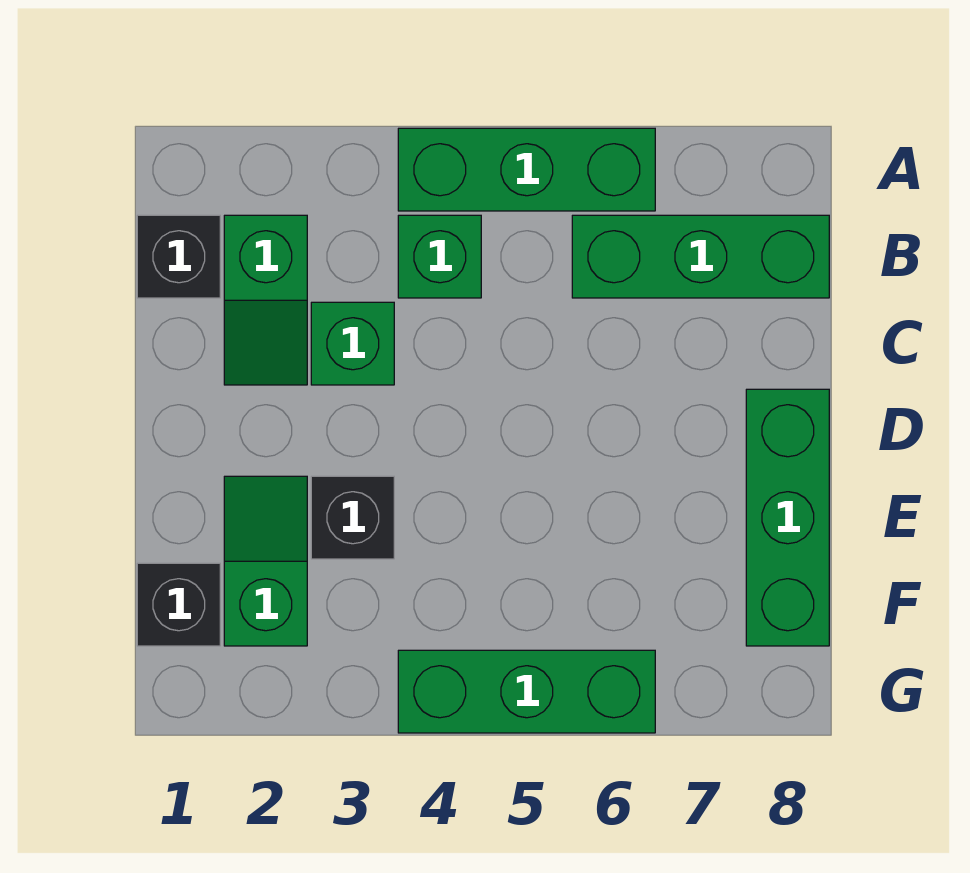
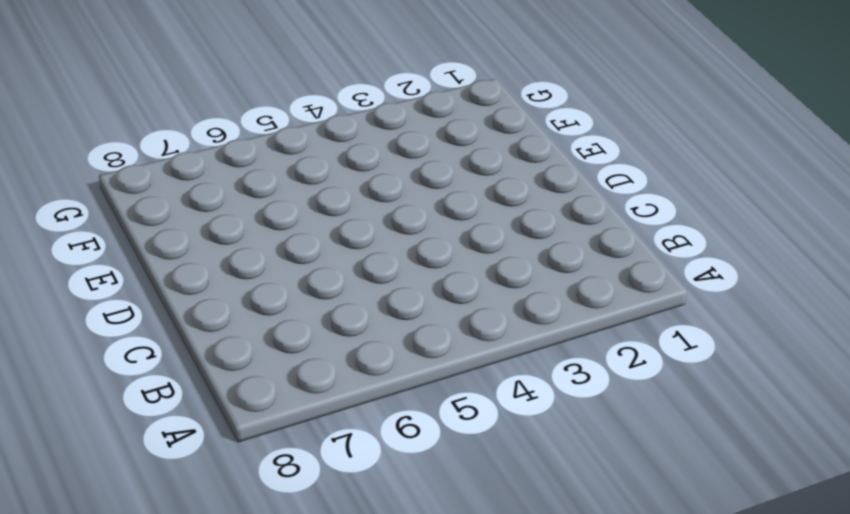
none -> green brick A4:A6 level 1
none -> black brick B1 level 1

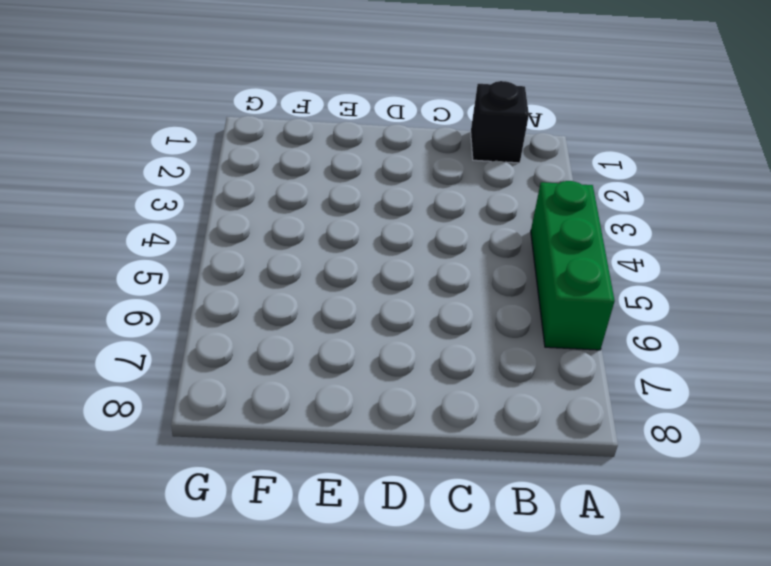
none -> green slope B2:C2 level 1 top B
none -> green brick B4 level 1

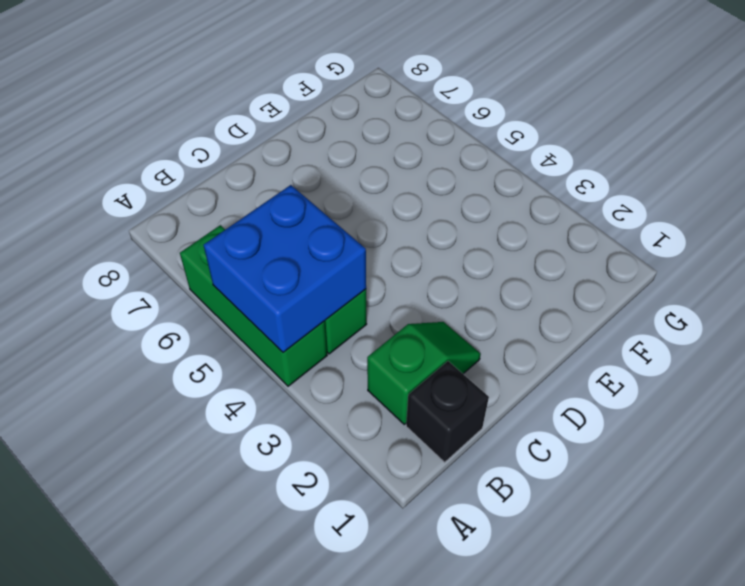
blue brick A4:B5 level 2 -> none
none -> green brick B6:B8 level 1
none -> green brick C3 level 1

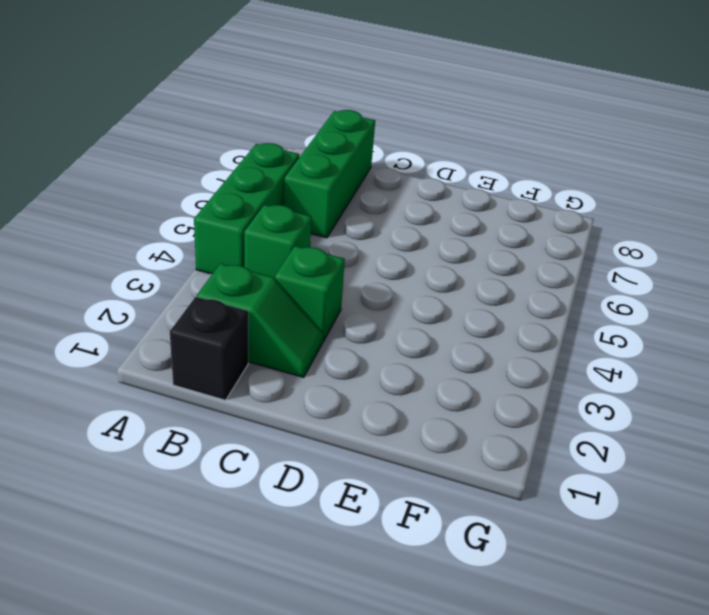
none -> green brick D8:F8 level 1
none -> green slope E2:F2 level 1 top F

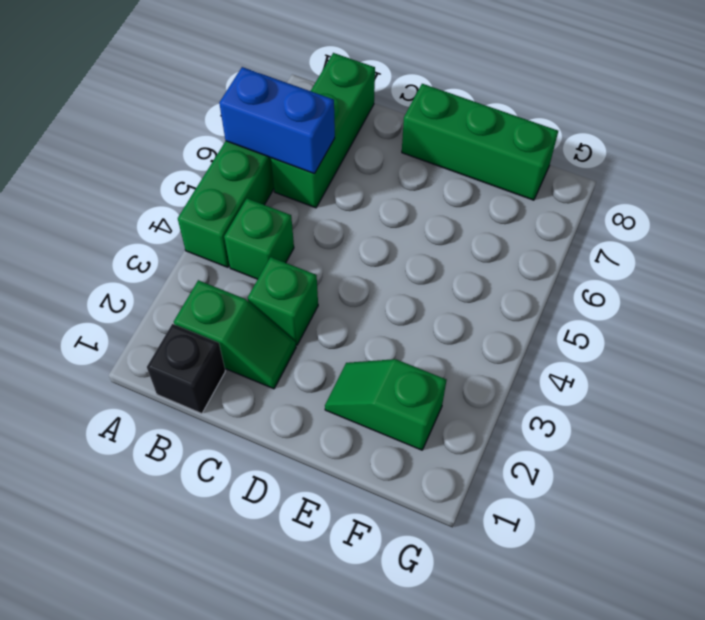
blue brick A6:B6 level 2 -> none
none -> black brick E3 level 1
none -> black brick F1 level 1

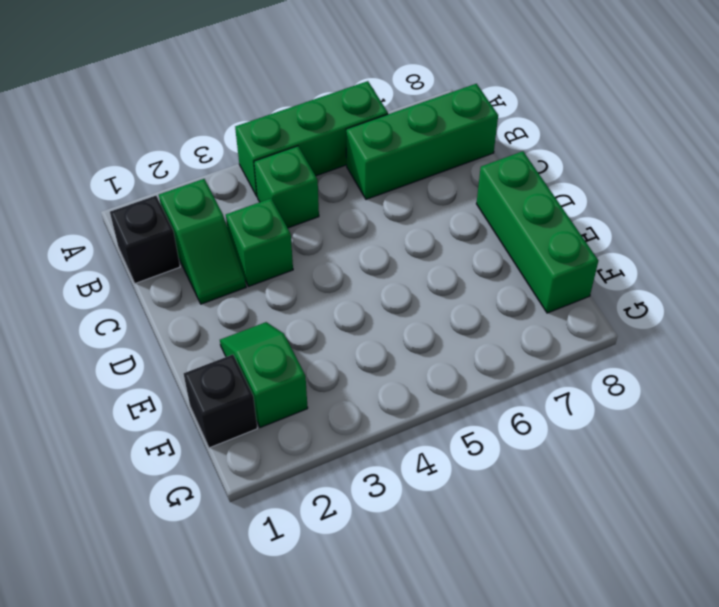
none -> black brick E3 level 1
none -> green brick G4:G6 level 1

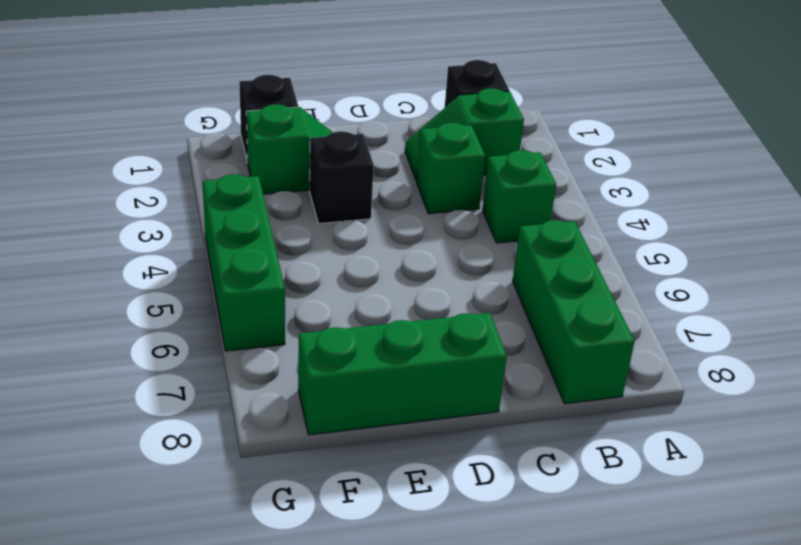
none -> green brick A4:A6 level 1

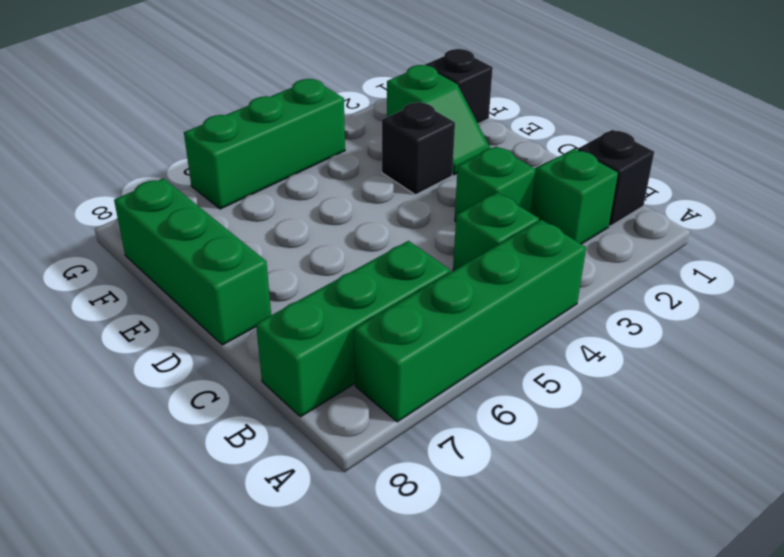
green brick A4:A7 level 1 -> green brick A4:A6 level 1

